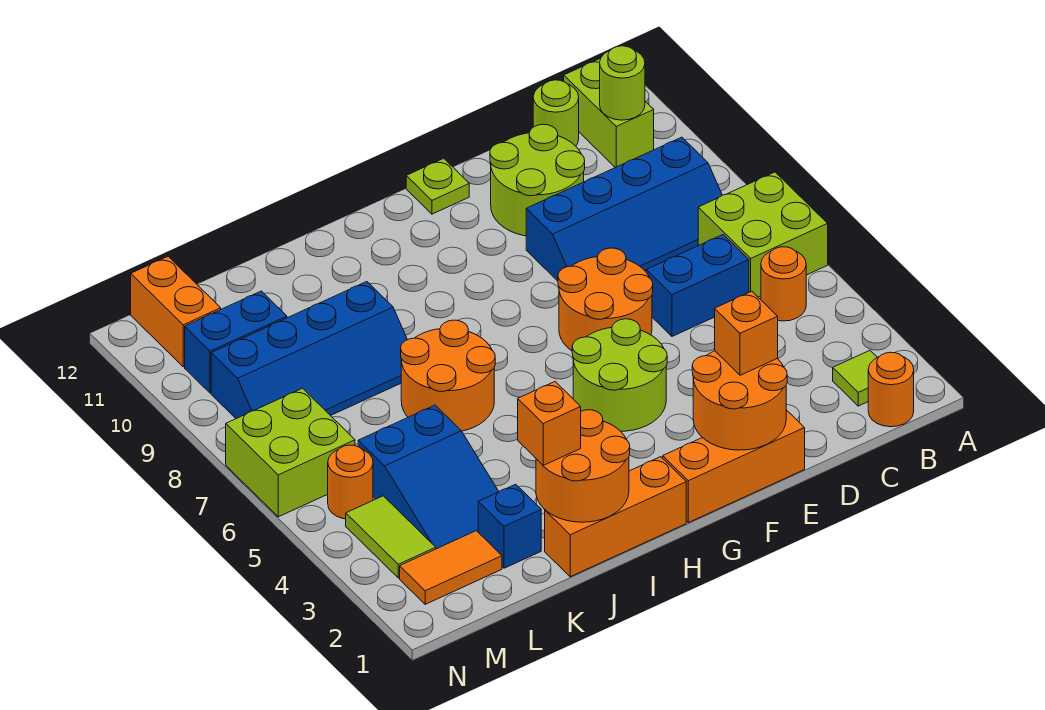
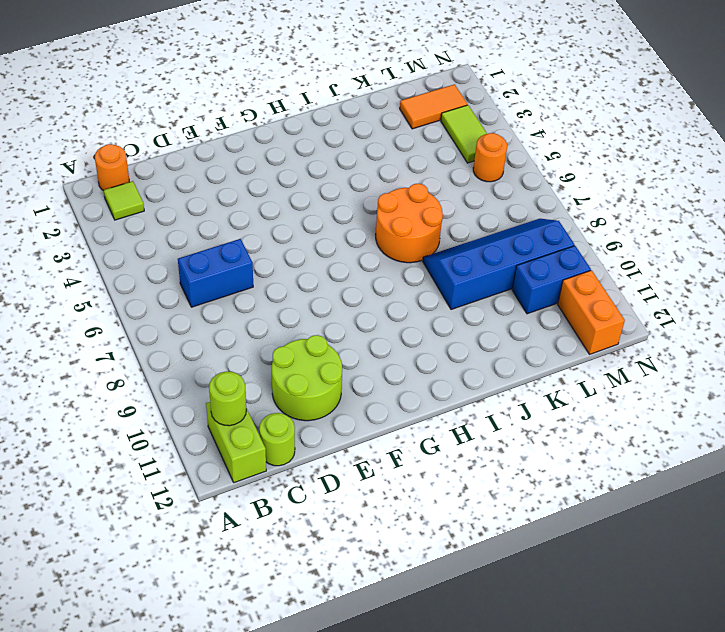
none -> lime brick A6:B7 level 1
none -> orange round brick B5 level 1
none -> blue slope B8:E9 level 1 top 9

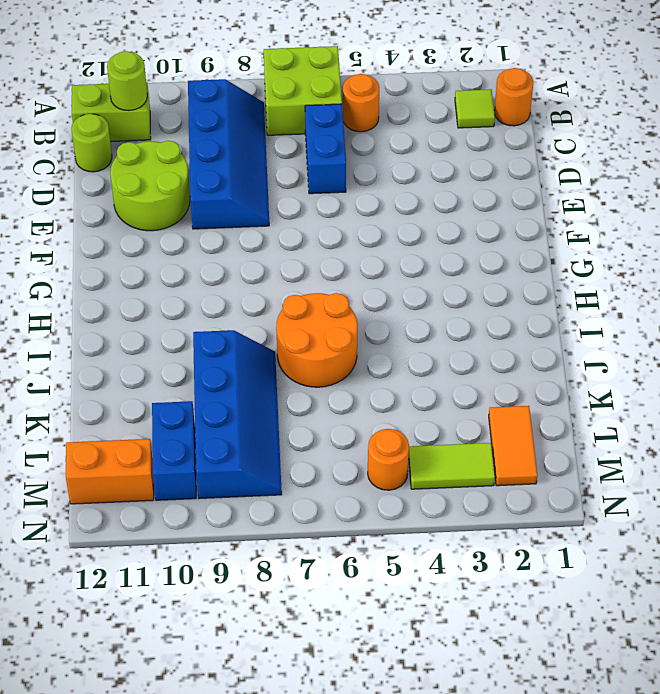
none -> orange brick E1:G1 level 1
none -> orange round brick E6:F7 level 1
none -> lime round brick F4:G5 level 1

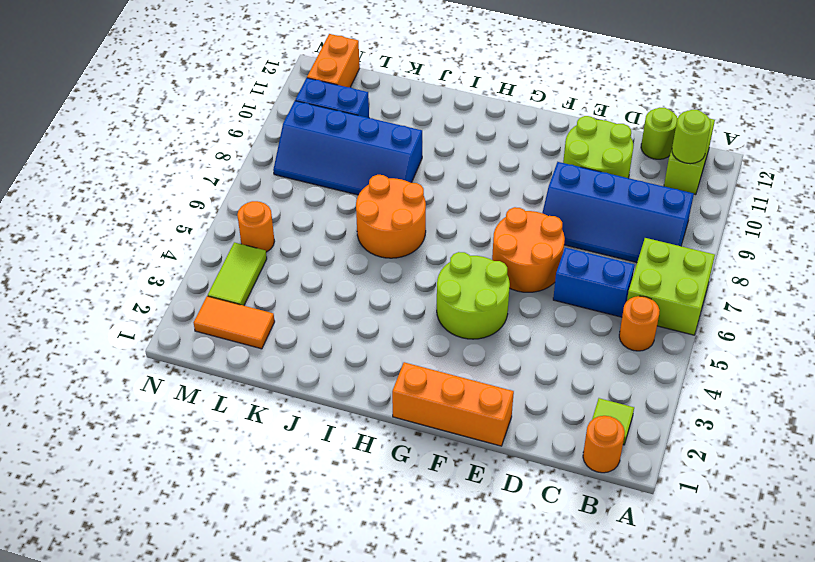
none -> lime plate F12 level 1
none -> orange brick H1:J1 level 1
none -> blue brick K2 level 1

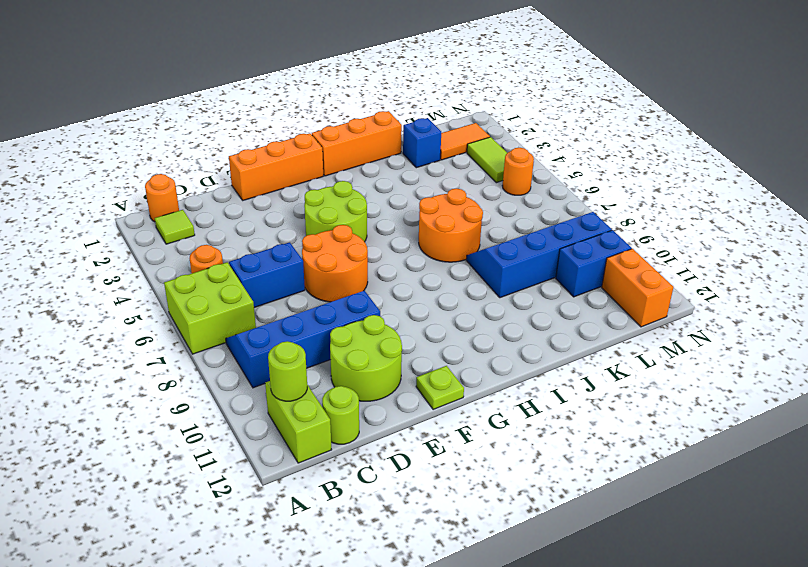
none -> blue slope K3:L5 level 1 top 5
none -> lime brick M6:N7 level 1
none -> orange round brick E1:F2 level 2

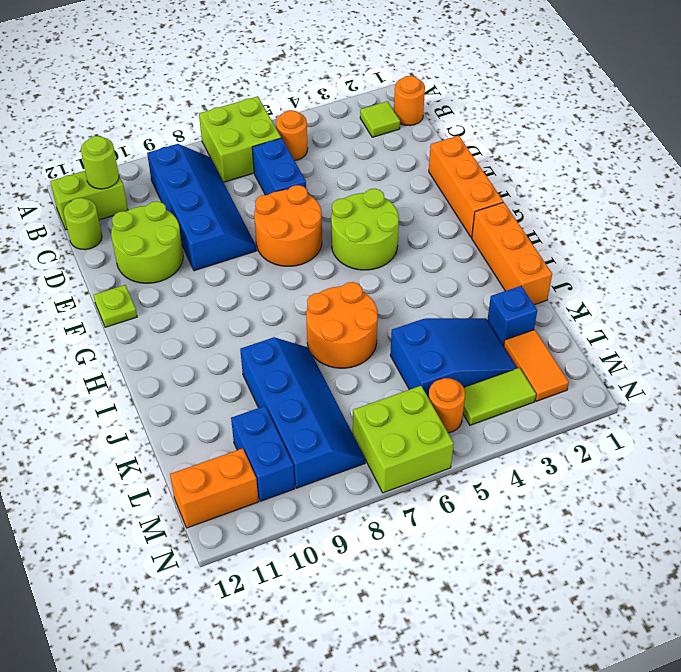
none -> orange round brick E1:F2 level 2
none -> orange round brick I1:J2 level 2
none -> orange brick E2 level 3

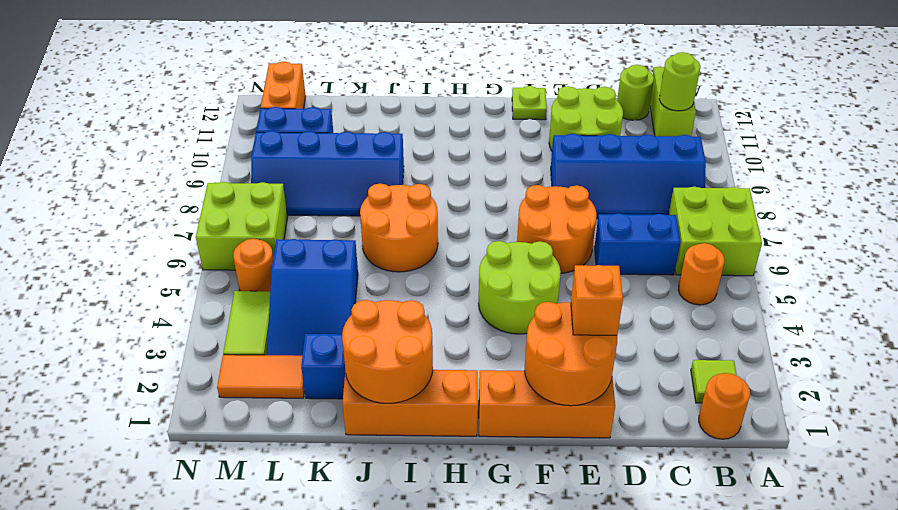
none -> orange brick J2 level 3

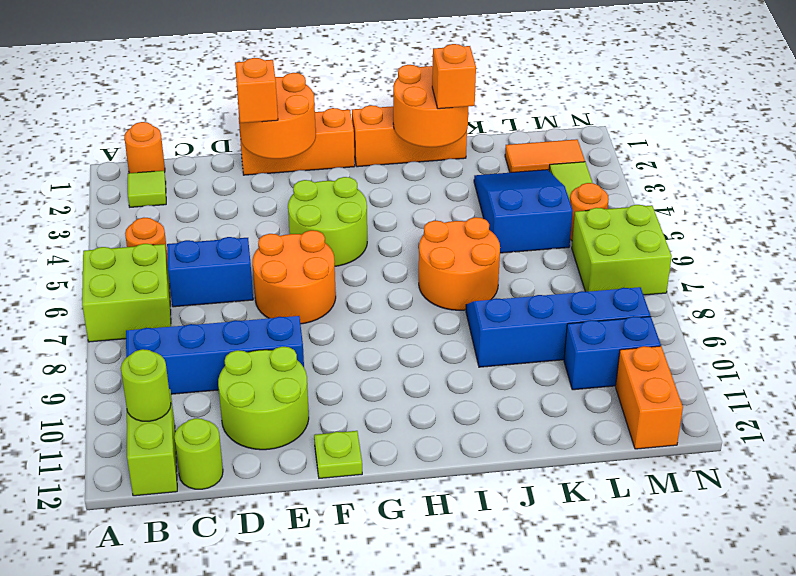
none -> blue brick K2 level 1

